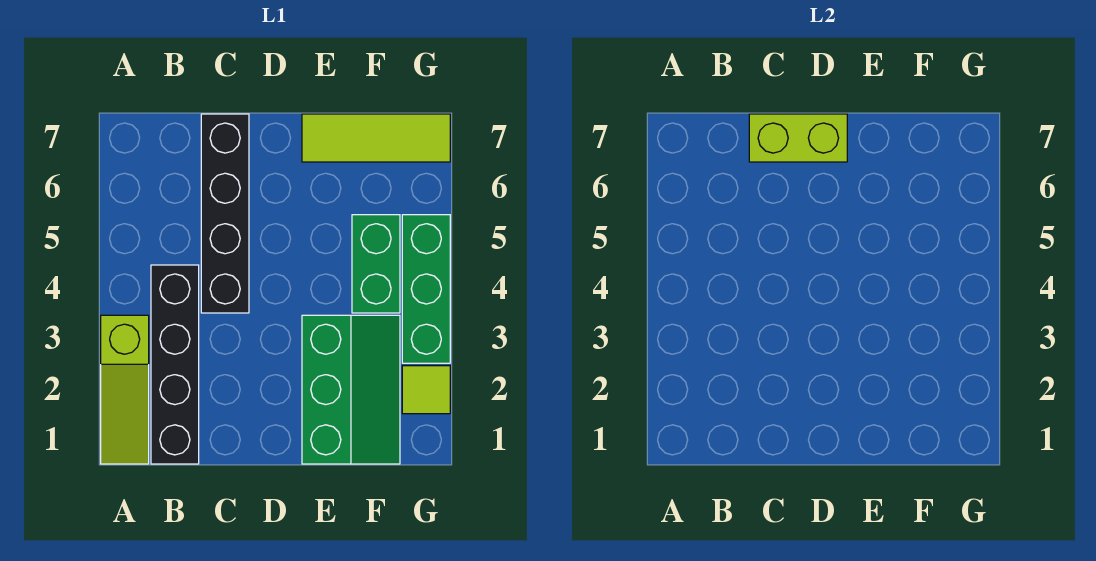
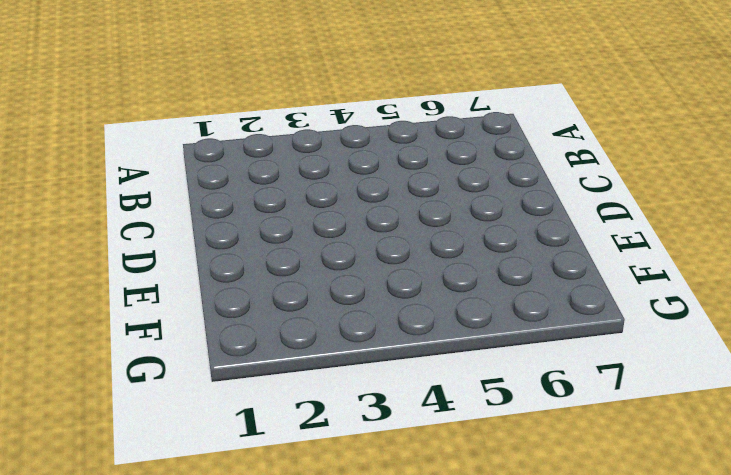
none -> lime slope A1:A3 level 1 top 3
none -> black brick B1:B4 level 1

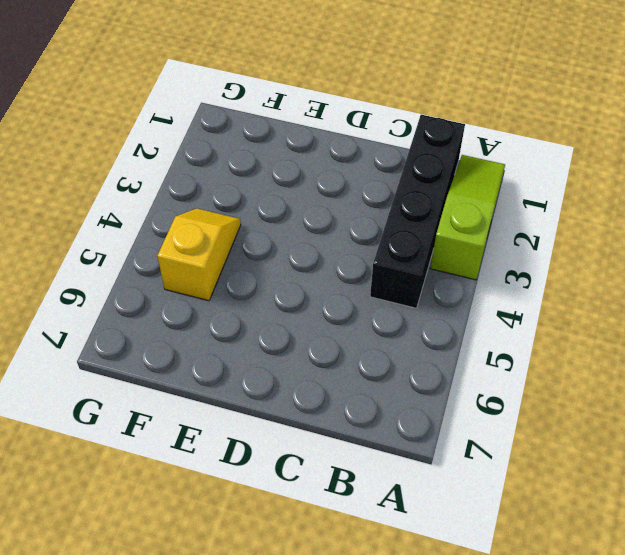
yellow slope F4:F5 level 1 top 5 -> green brick F4:F5 level 1
none -> black brick C4:C7 level 1
none -> green slope E1:F3 level 1 top E

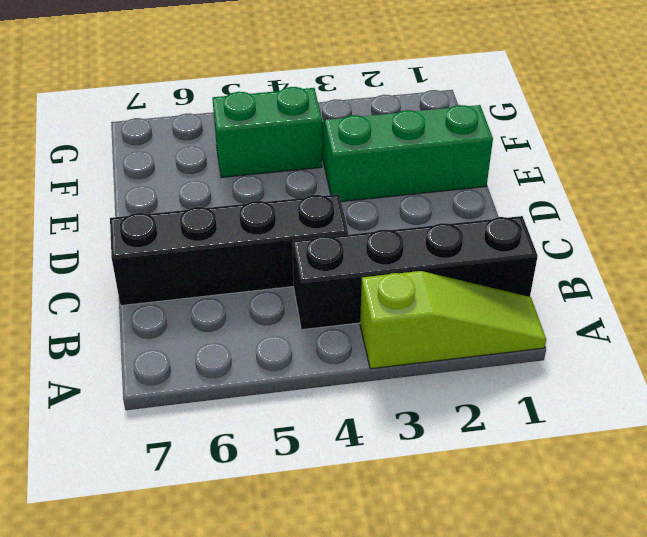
none -> lime tile E7:G7 level 1
none -> lime tile G2 level 1

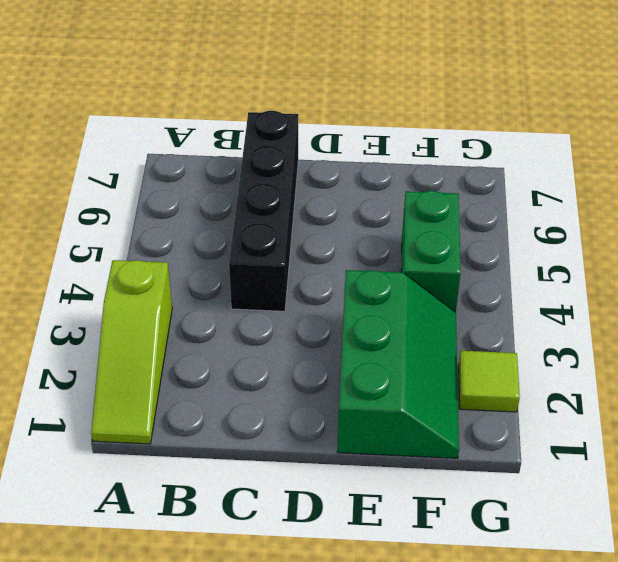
none -> black brick B1:B4 level 1
none -> lime tile E7:G7 level 1

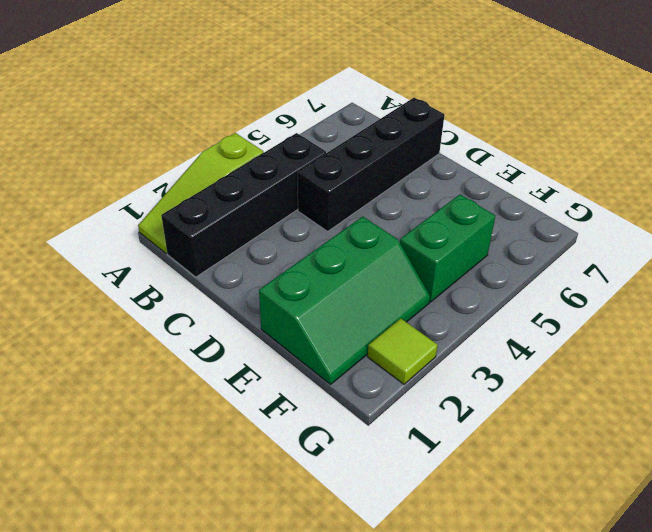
none -> lime tile E7:G7 level 1
none -> green brick G3:G5 level 1

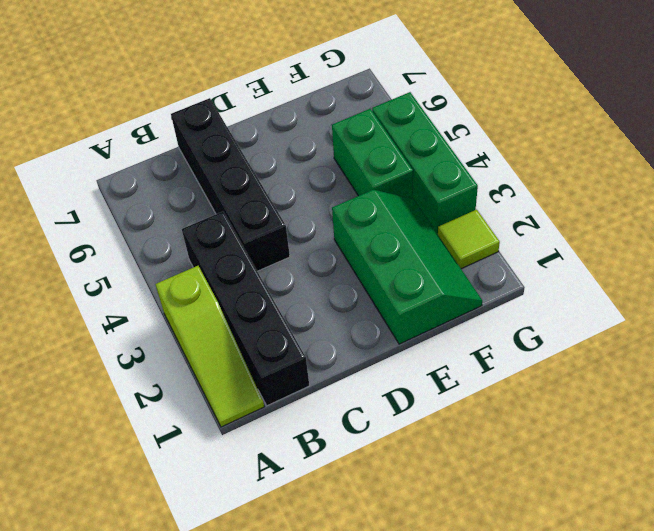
none -> lime tile E7:G7 level 1
none -> lime brick C7:D7 level 2

